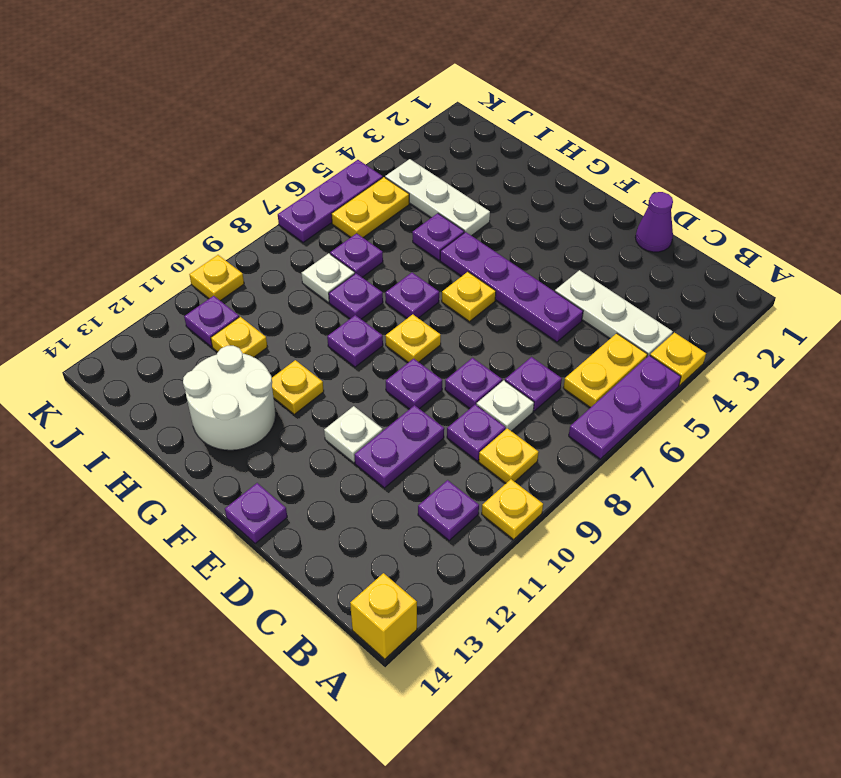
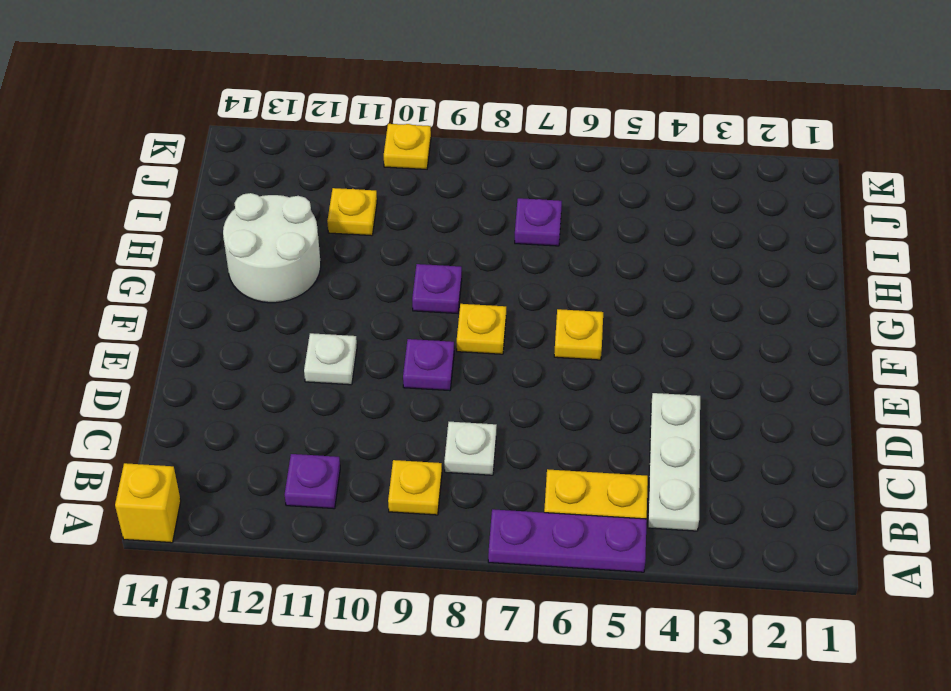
none -> yellow plate A4 level 1
none -> yellow plate A10 level 1
none -> purple plate C7 level 1
none -> purple plate C9 level 1

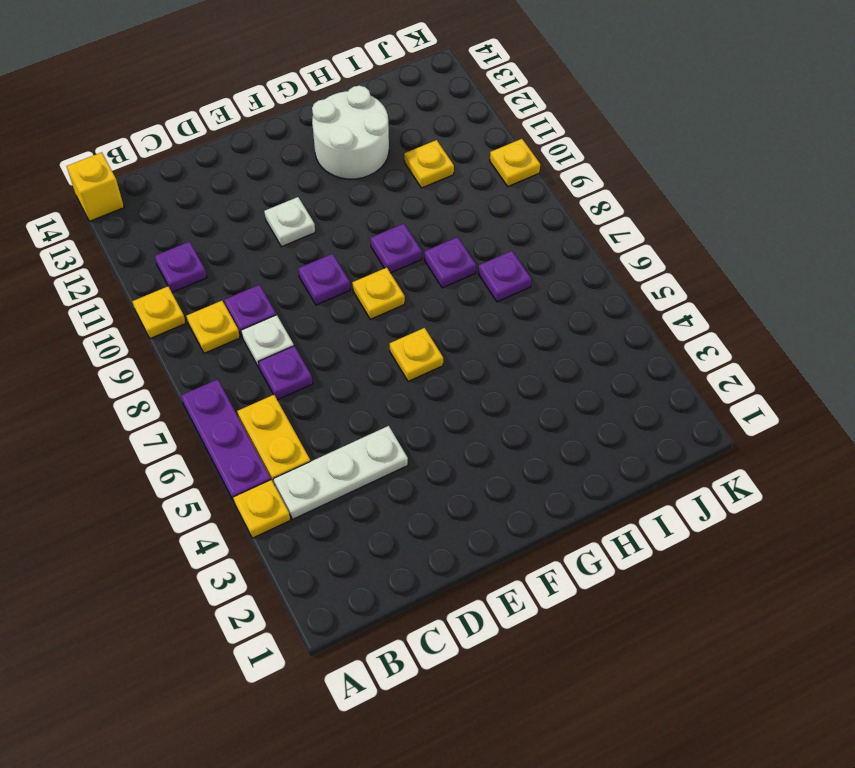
none -> purple cone D1 level 1
none -> purple plate D5:G5 level 1
none -> purple plate D8 level 1
none -> purple plate D10:D11 level 1

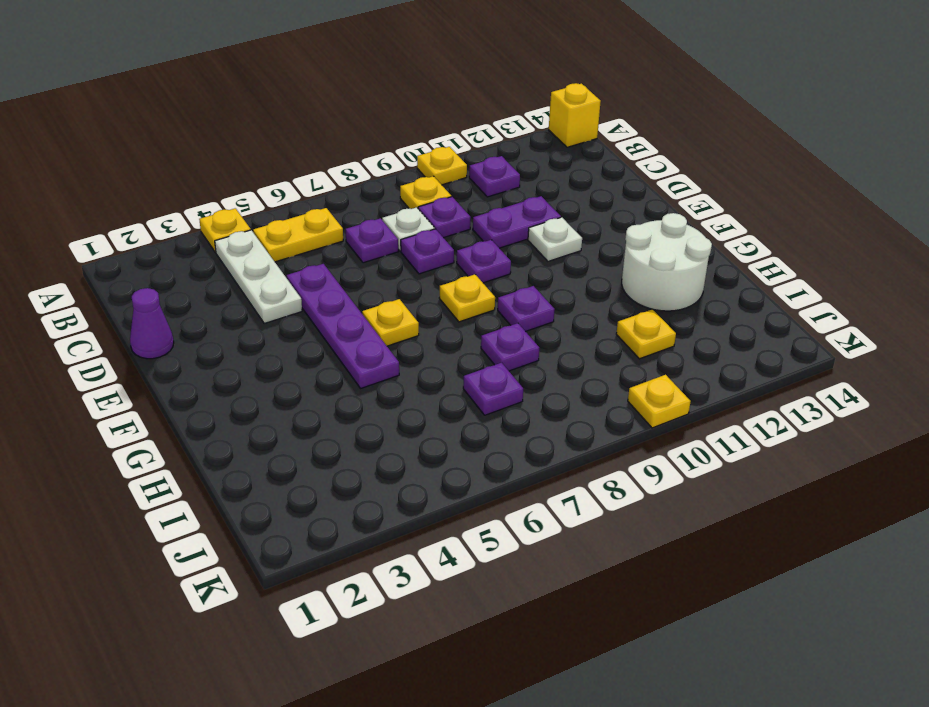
none -> purple plate A5:A7 level 1
none -> purple plate E14 level 1
none -> purple plate G7 level 1
none -> yellow plate G11 level 1

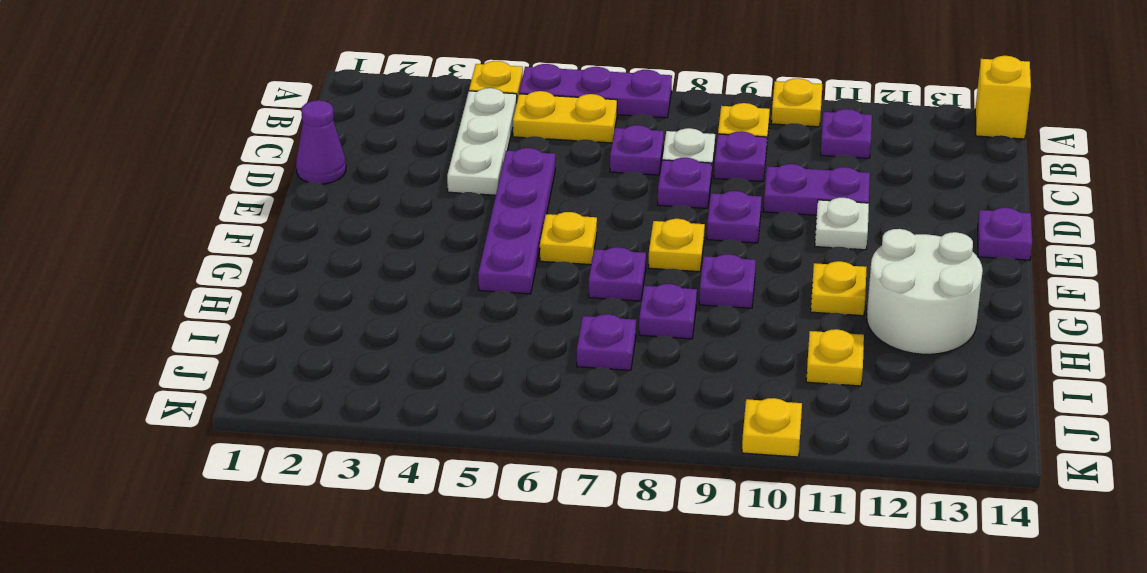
none -> white plate H4:J4 level 1
none -> purple plate H5 level 1
none -> white plate I8 level 1
none -> yellow plate J5:J6 level 1

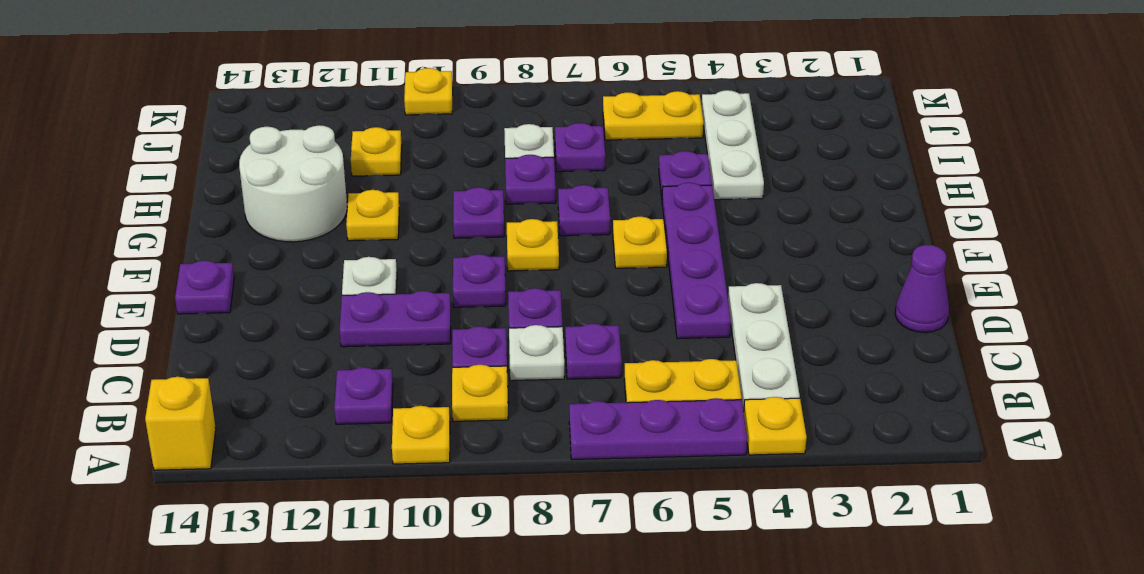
none -> purple plate J11 level 1
none -> purple plate K5:K7 level 1

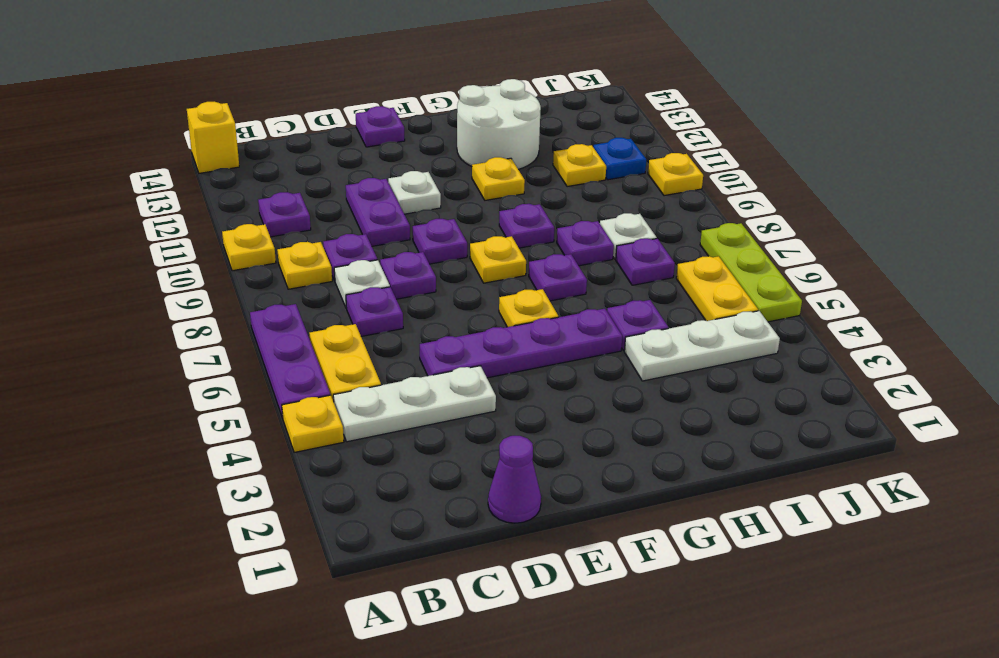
blue plate J11 level 1 -> purple plate J11 level 1
lime plate K5:K7 level 1 -> purple plate K5:K7 level 1

